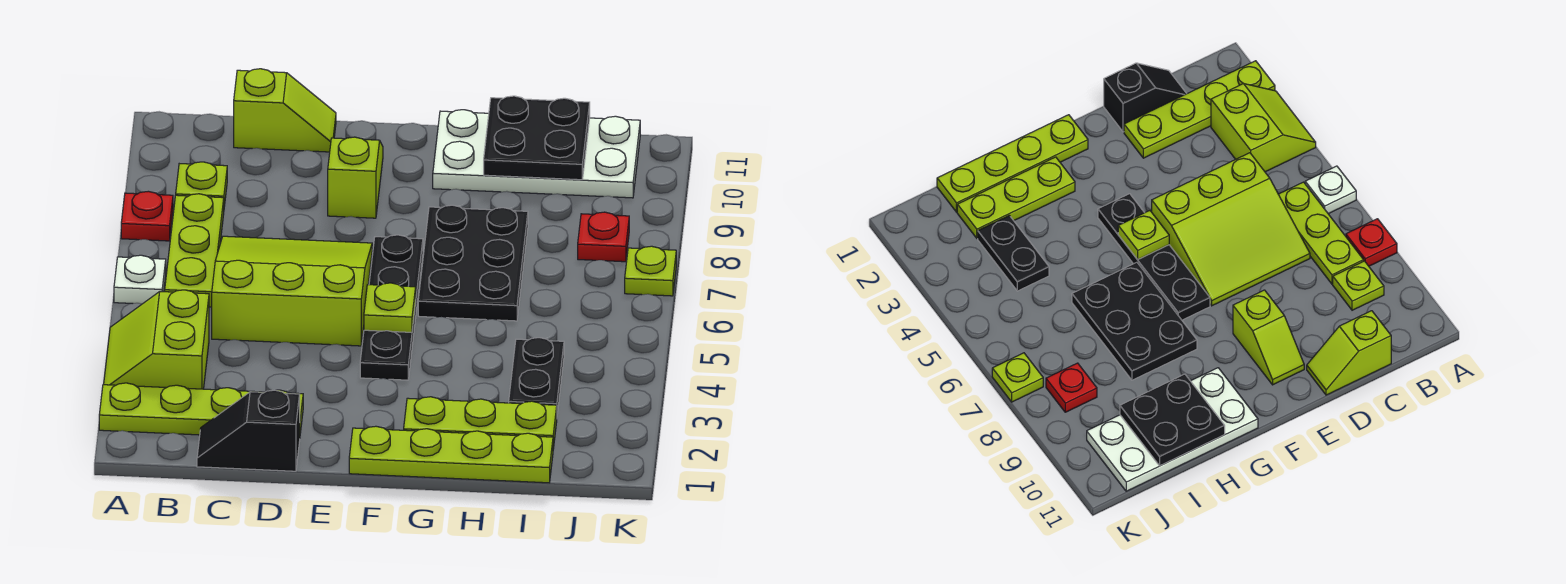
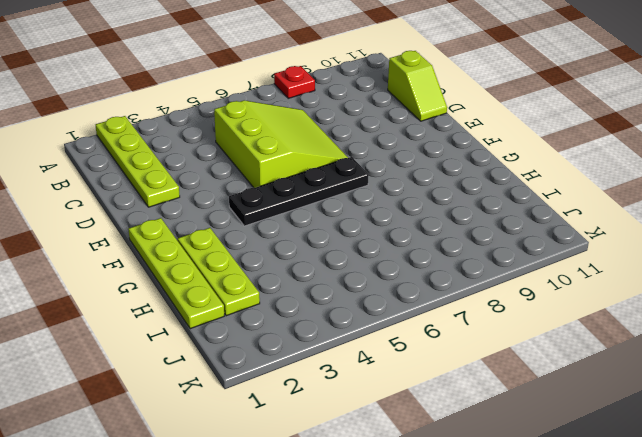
none -> lime slope A3:B4 level 1 top B
none -> white plate A6 level 1
none -> lime plate B6:B8 level 1

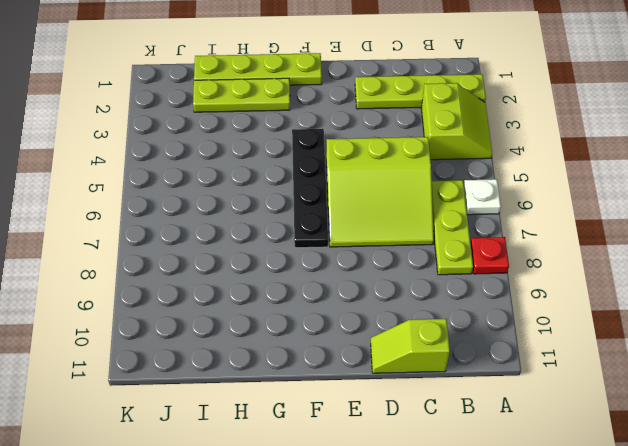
none -> lime plate B9 level 1
none -> black slope C1:D1 level 1 top D
none -> lime slope E9:E10 level 1 top 9

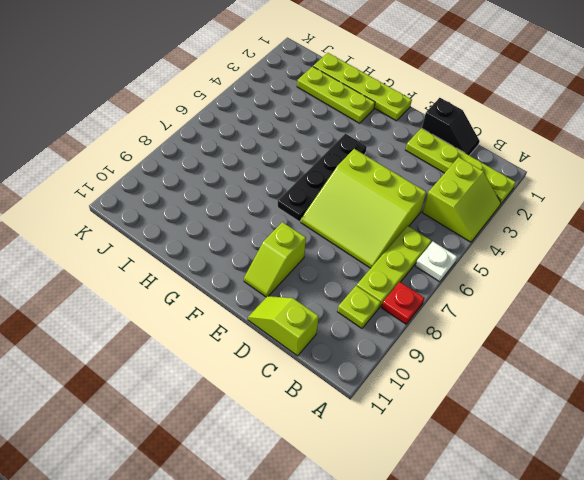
none -> black plate G6:H8 level 1
none -> white plate G10:J11 level 1
none -> black plate I3:I4 level 1

